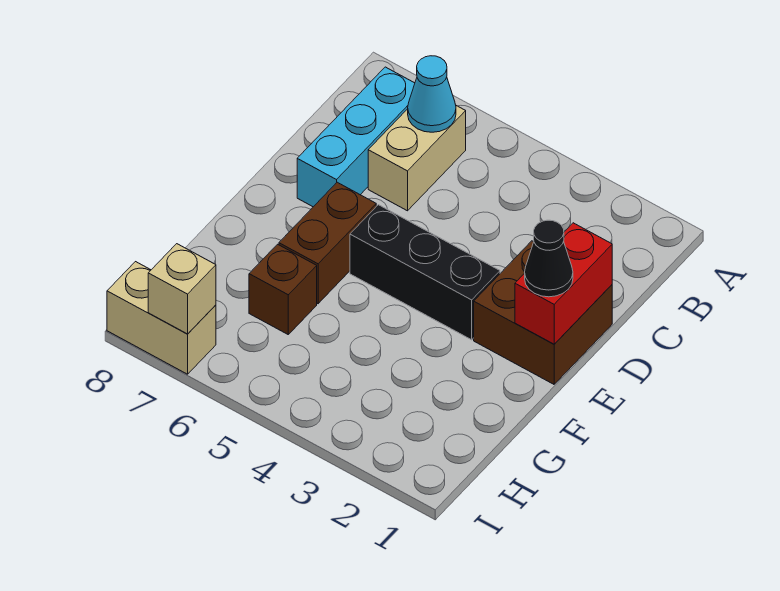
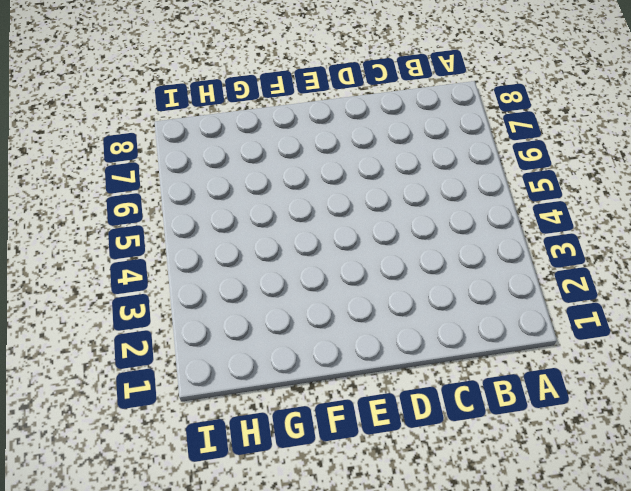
none -> tan brick B6:C6 level 1
none -> cyan brick B7:D7 level 1

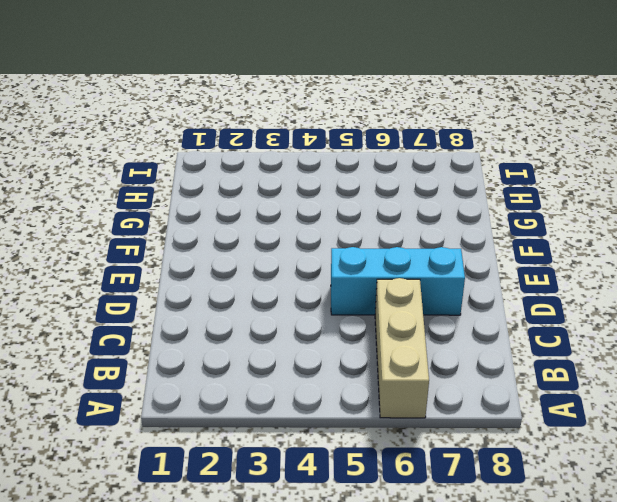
tan brick A6:C6 level 1 -> tan brick B6:C6 level 1
cyan brick D5:D7 level 1 -> cyan brick B7:D7 level 1
none -> brown brick D1:E2 level 1
none -> black brick E3:E5 level 1

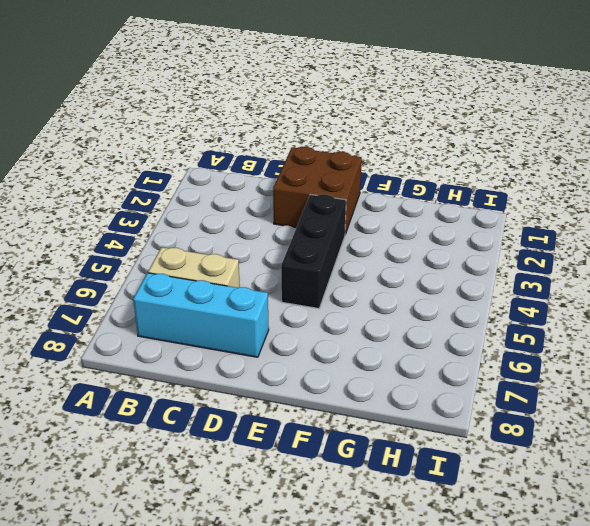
none -> brown brick E6:F6 level 1
none -> brown brick G6 level 1

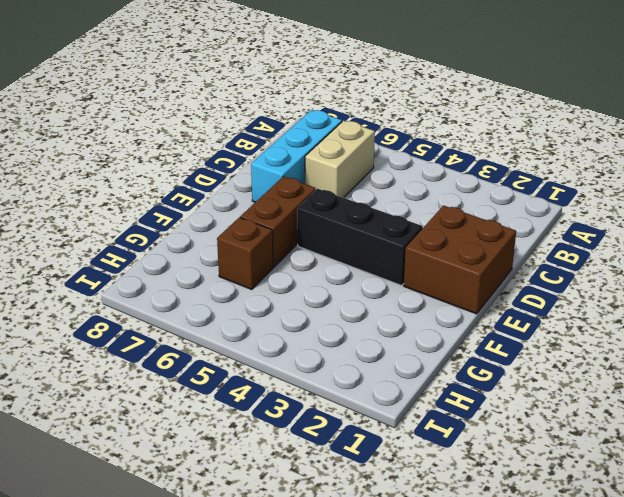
none -> tan brick I7:I8 level 1
none -> cyan cone B6 level 2

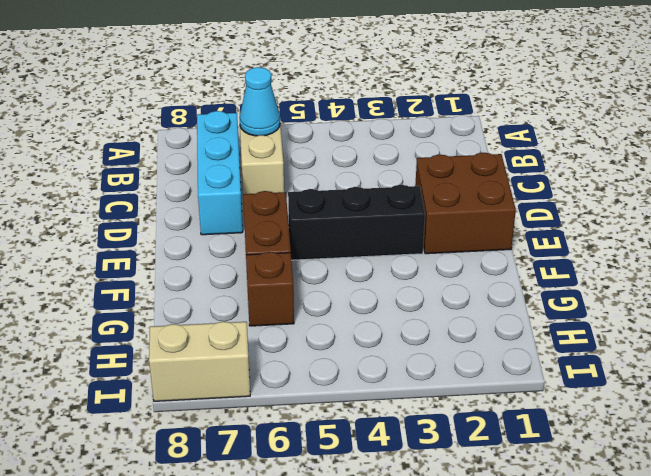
none -> red brick D1:E1 level 2
none -> tan brick I7 level 2

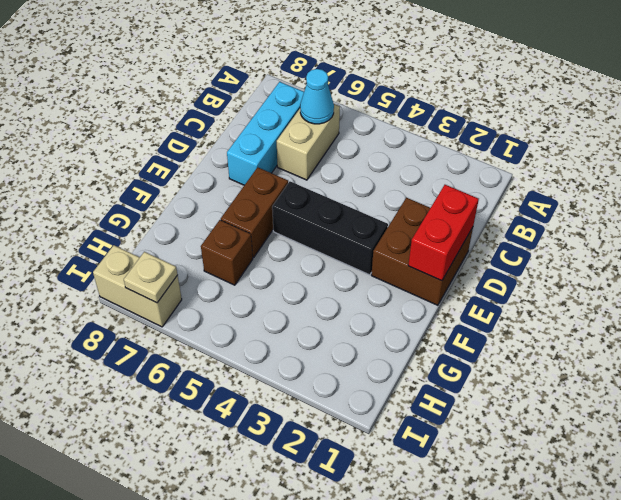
tan plate I7 level 2 -> tan brick I7 level 2
none -> black cone E1 level 3

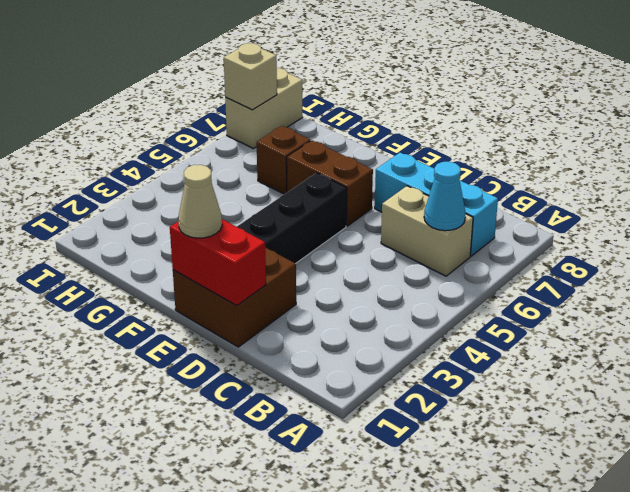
tan cone E1 level 3 -> black cone E1 level 3

